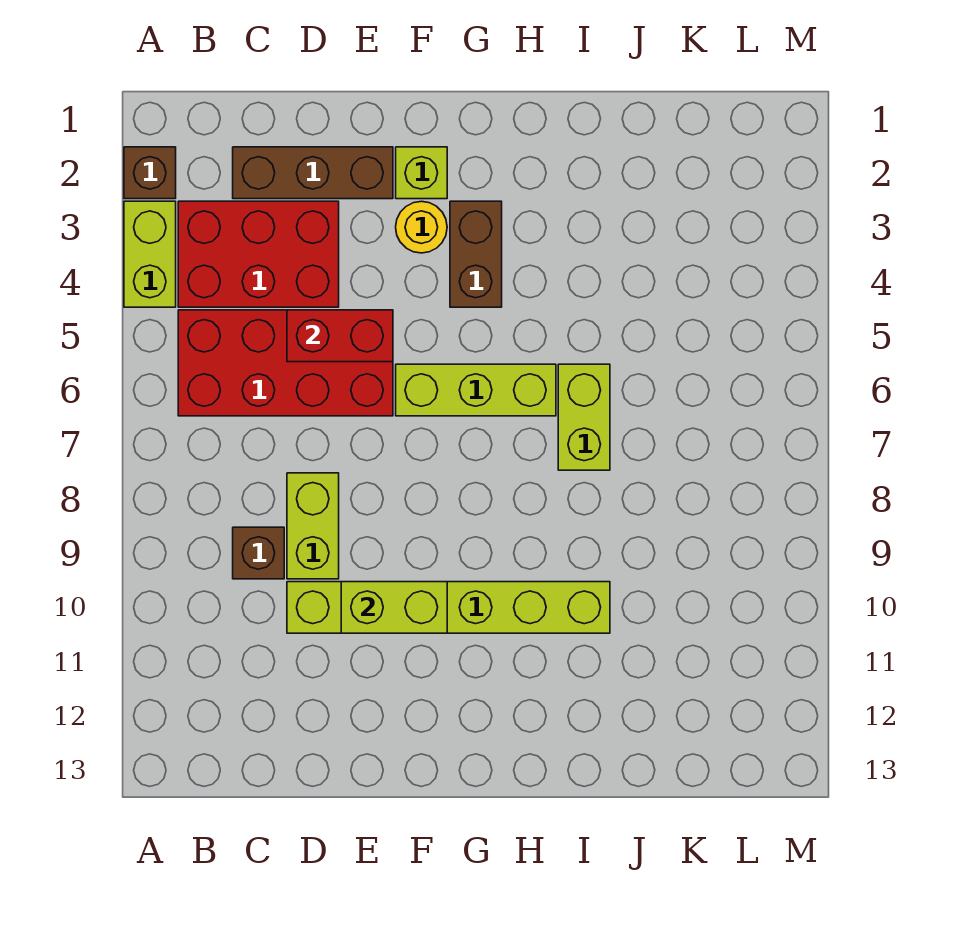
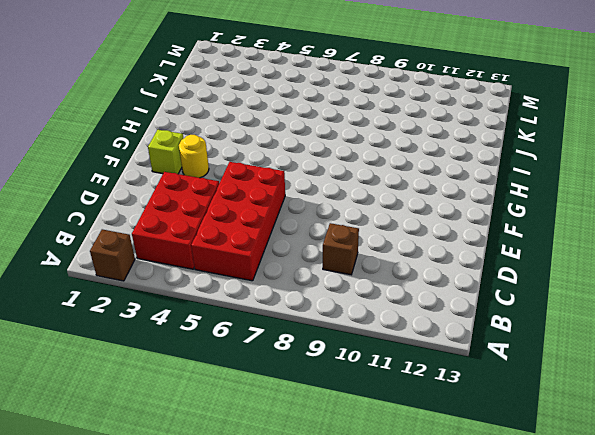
none -> lime brick A3:A4 level 1
none -> brown brick C2:E2 level 1
none -> lime brick D8:D9 level 1

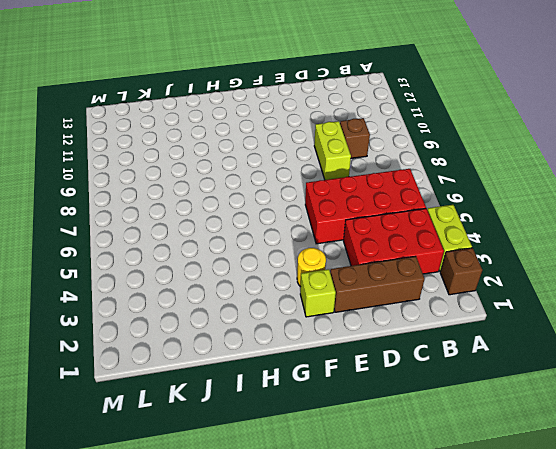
none -> lime brick D10:I10 level 1
none -> lime brick F6:H6 level 1
none -> brown brick G3:G4 level 1

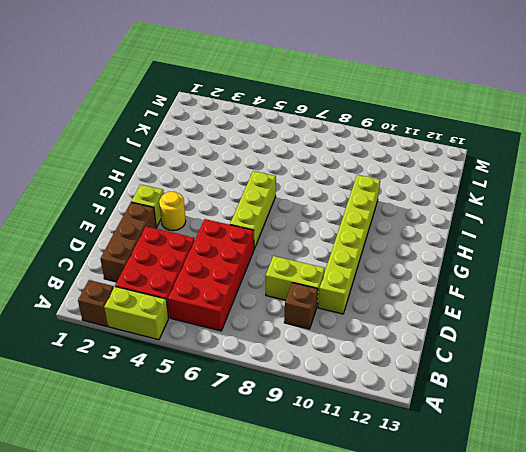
none -> brown brick G3:G4 level 1
none -> lime brick I6:I7 level 1
none -> red brick D5:E5 level 2

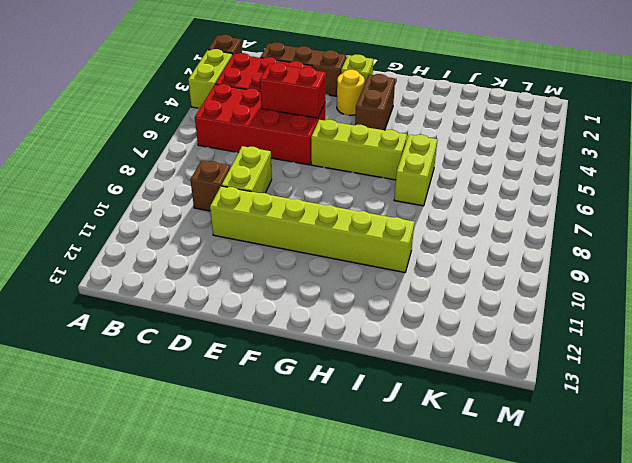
none -> lime brick E10:F10 level 2

